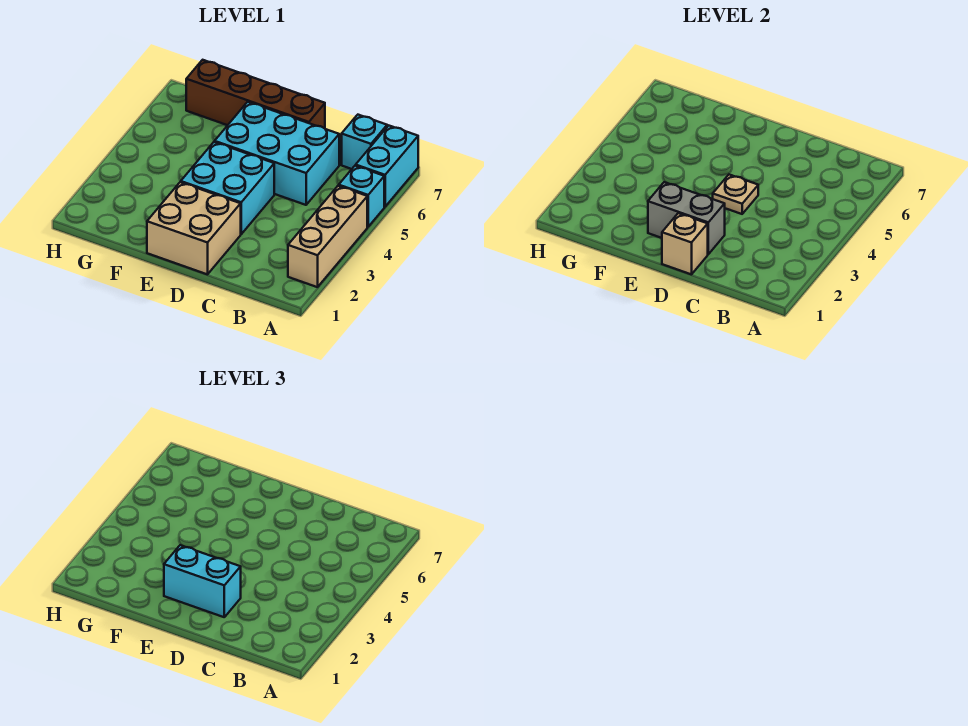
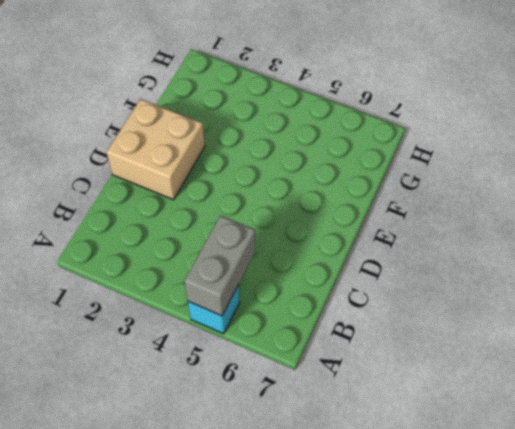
grey brick A5:B5 level 2 -> grey brick D2:E2 level 2
none -> tan brick A2:A4 level 1
none -> cyan brick A6:A7 level 1
none -> cyan brick B7 level 1

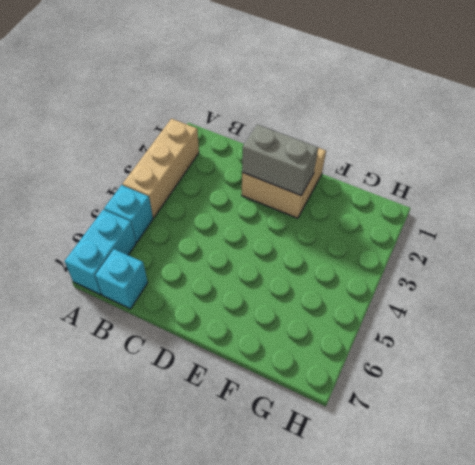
none -> cyan brick C5:E6 level 1
none -> cyan brick D3:E4 level 1
none -> brown brick D7:G7 level 1

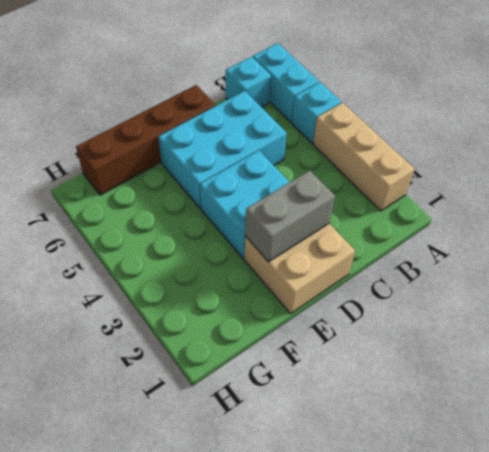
none -> tan brick D1 level 2
none -> tan plate D4 level 2
none -> cyan brick D2:E2 level 3

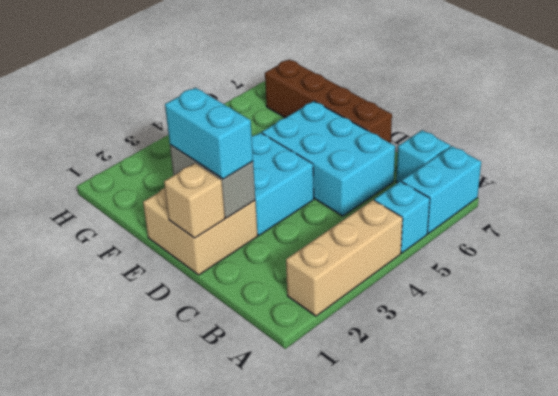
none -> tan plate D4 level 2

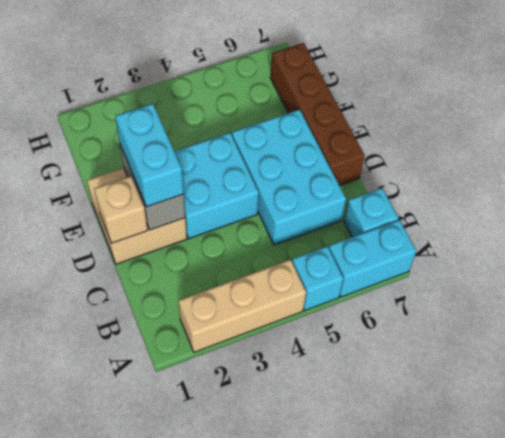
none -> tan plate D4 level 2

